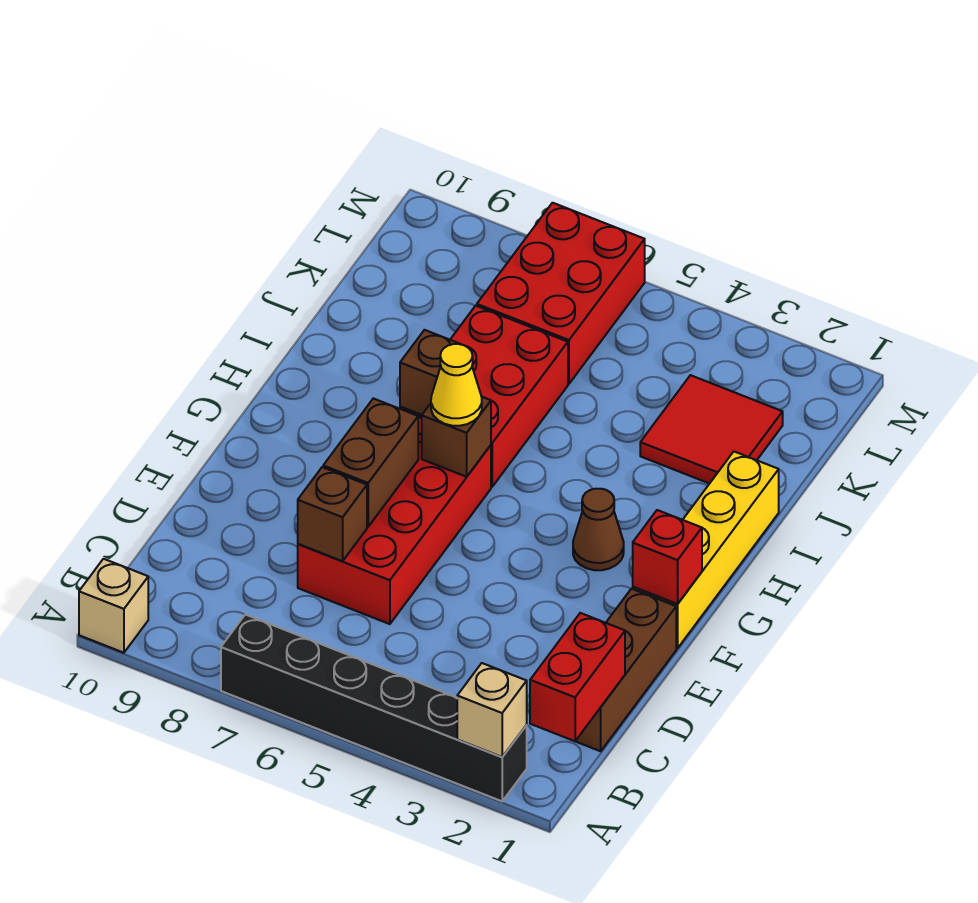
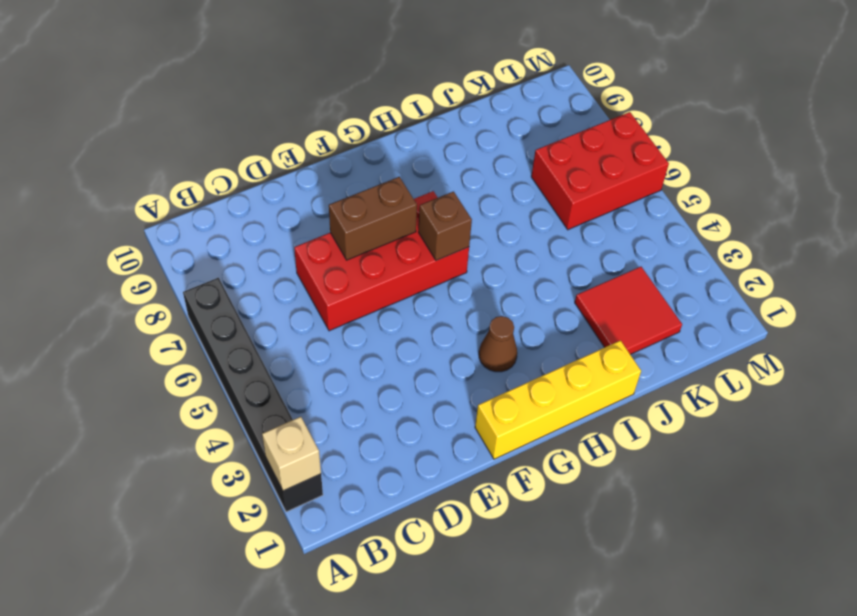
none -> tan brick A10 level 1
none -> brown brick C1:E1 level 1
none -> red brick H6:J7 level 1

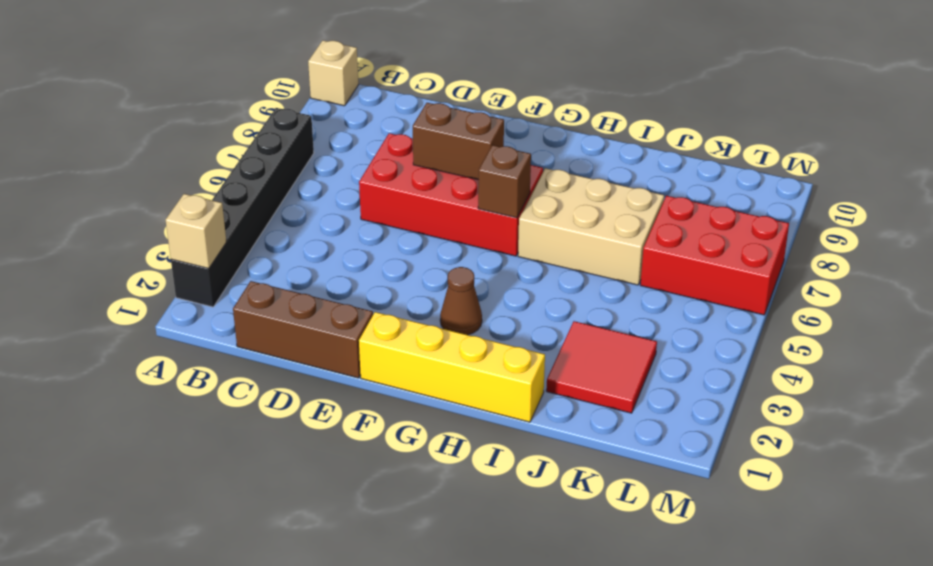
tan brick H6:J7 level 1 -> red brick H6:J7 level 1
none -> red brick B1:C1 level 2
none -> brown brick D7 level 2
none -> red brick F1 level 2

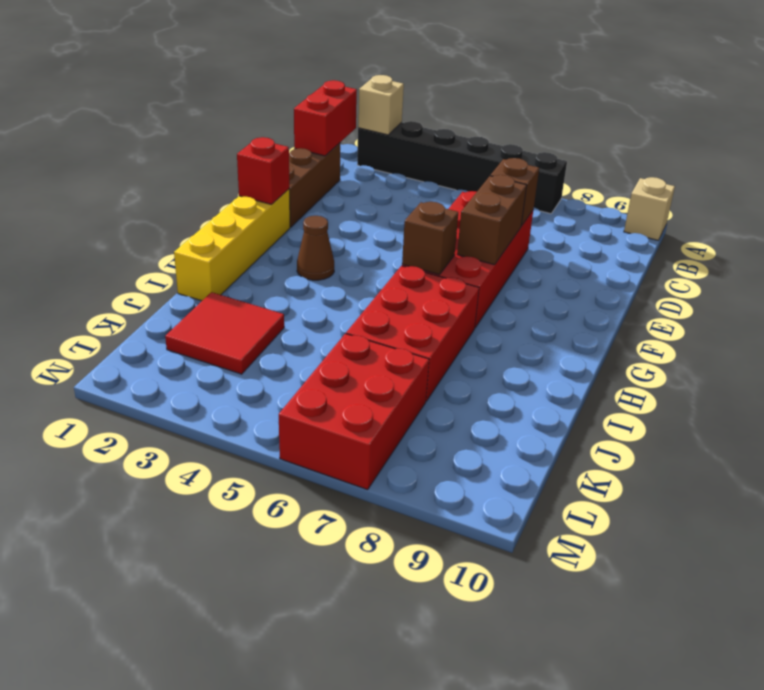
none -> brown brick H7 level 2
none -> yellow cone G6 level 3

